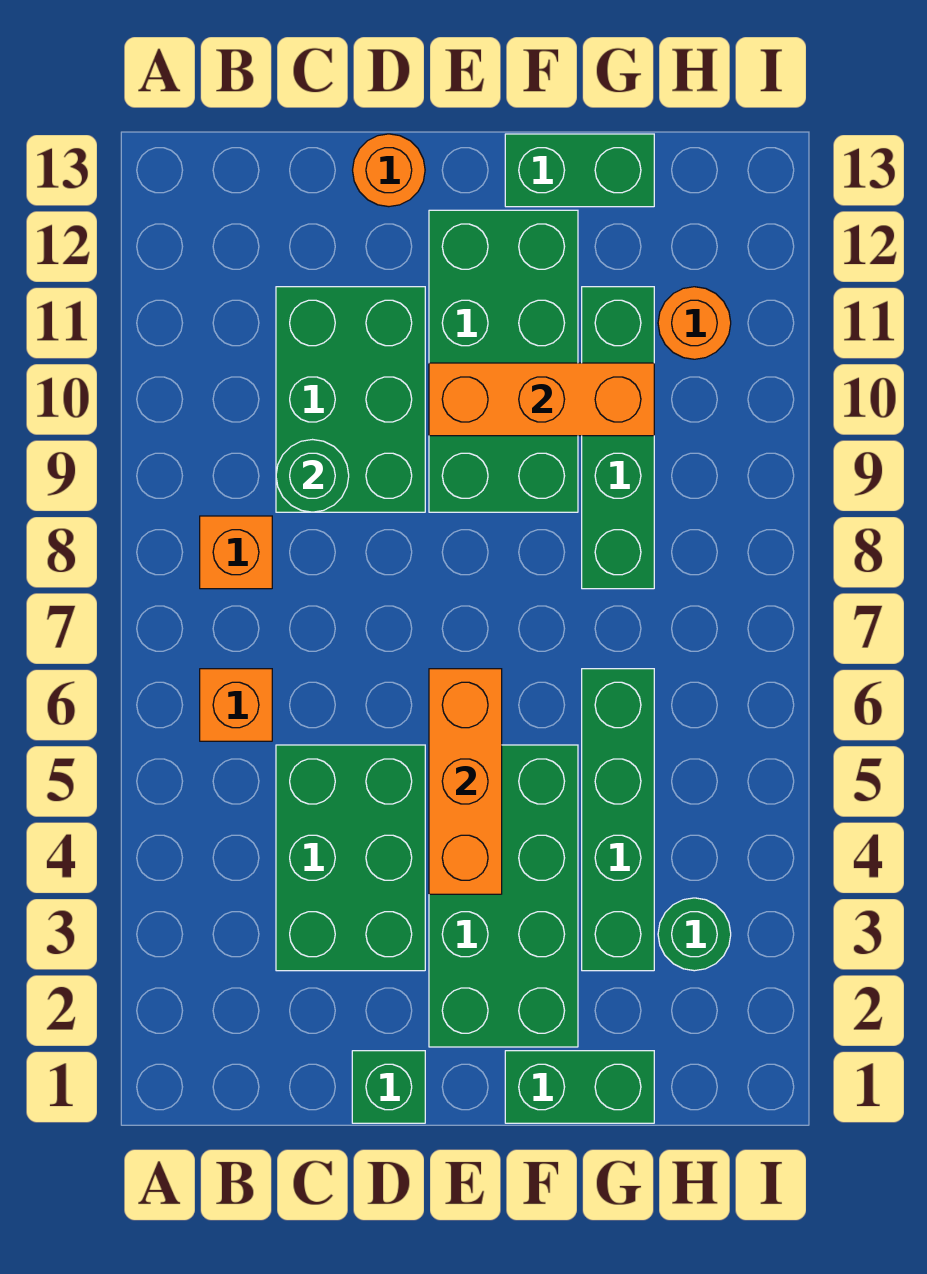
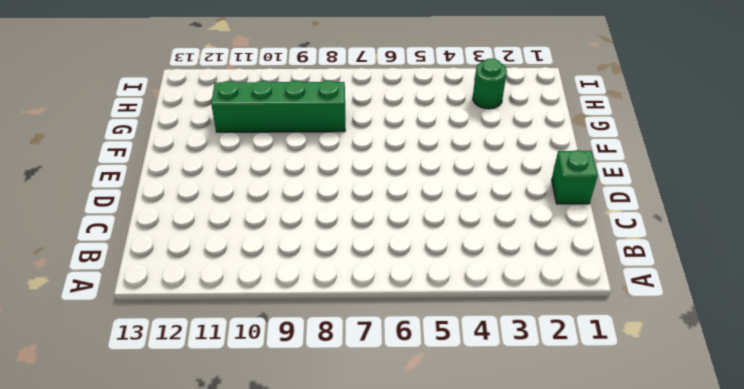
none -> orange brick B6 level 1
none -> orange brick B8 level 1
none -> green brick C3:D5 level 1

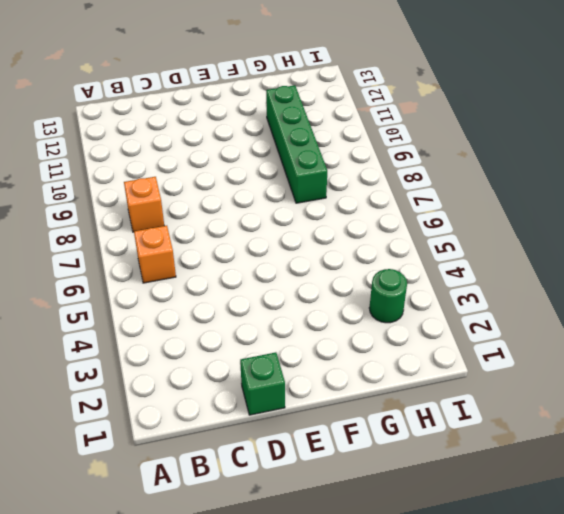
none -> green brick C3:D5 level 1
none -> green brick C9:D11 level 1
none -> orange round brick D13 level 1

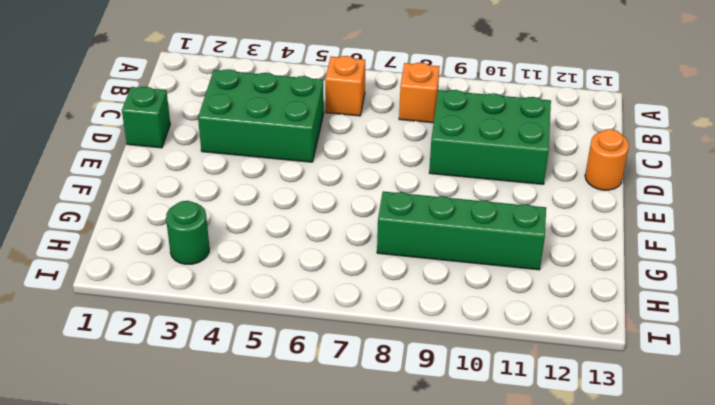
none -> green brick E2:F5 level 1
none -> green brick E9:F12 level 1
none -> green brick F1:G1 level 1

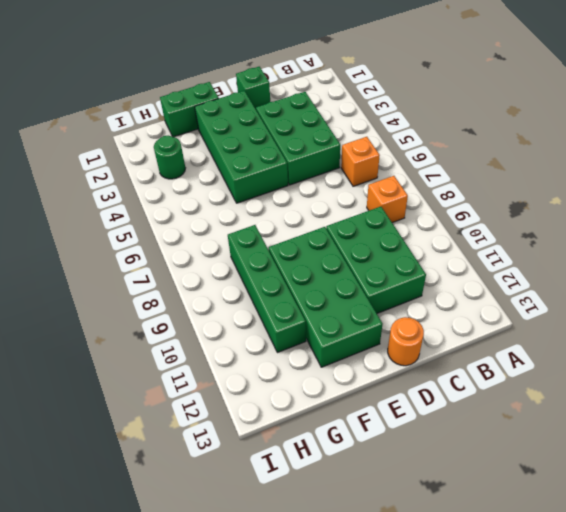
none -> green brick F13:G13 level 1
none -> green brick G3:G6 level 1
none -> orange round brick H11 level 1

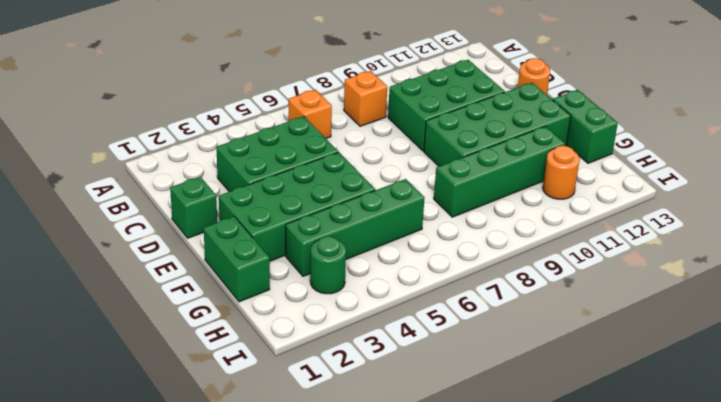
none -> green round brick C9 level 2
none -> orange brick E4:E6 level 2
none -> orange brick E10:G10 level 2

